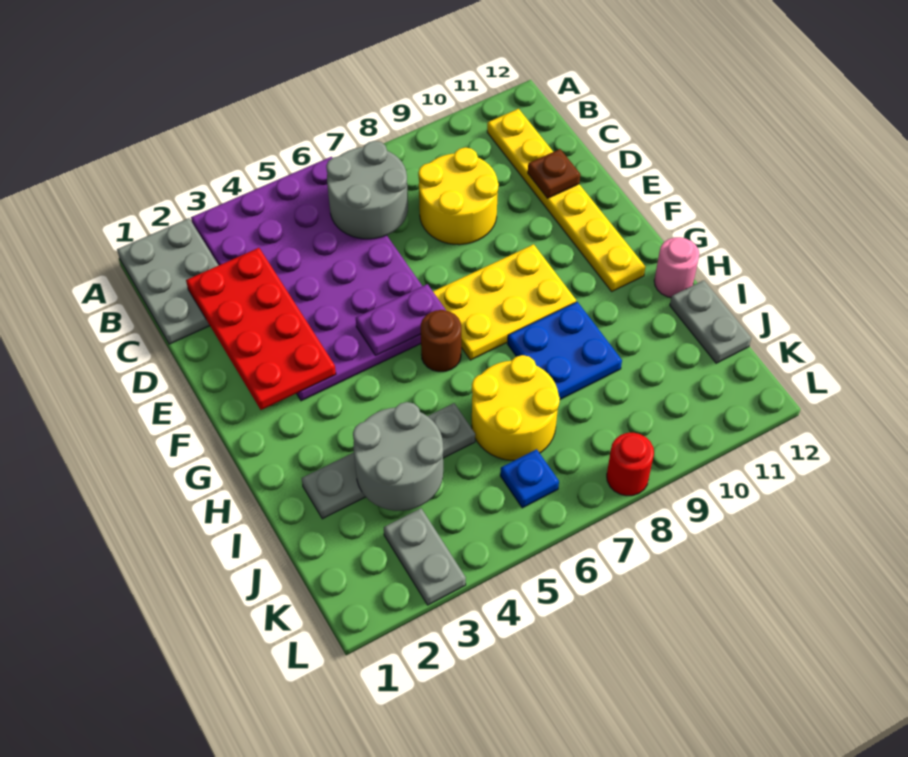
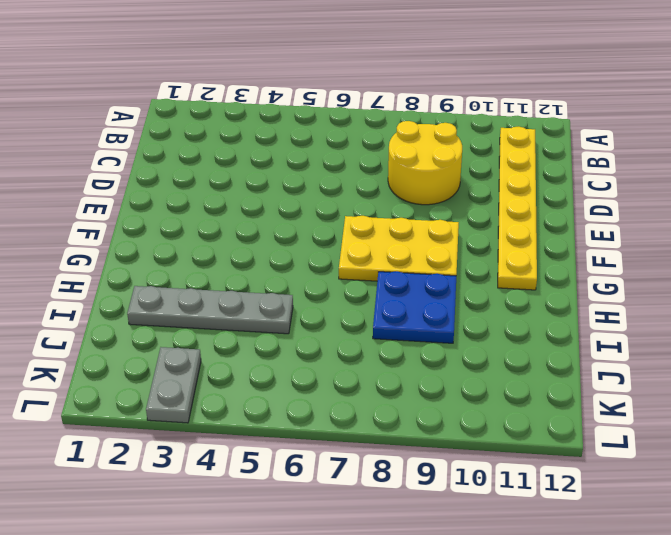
none -> grey plate A1:C2 level 1
none -> purple plate A3:F6 level 1
none -> brown round brick G6 level 1

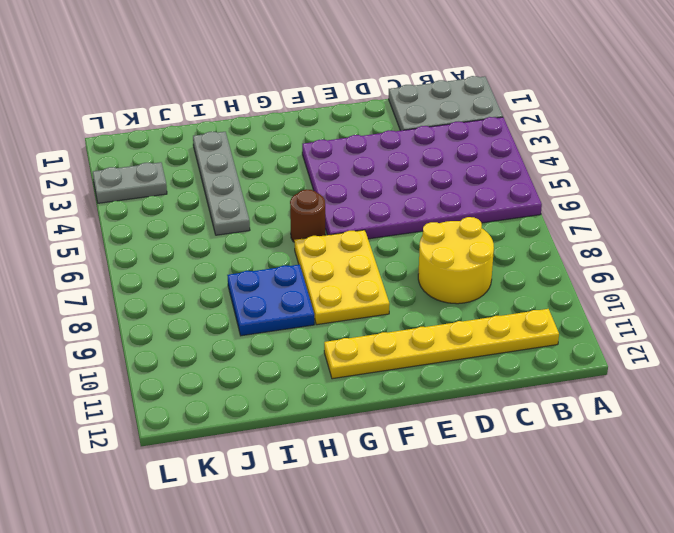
none -> pink round brick H12 level 1
none -> yellow round brick I6:J7 level 1
none -> grey plate I12:J12 level 1

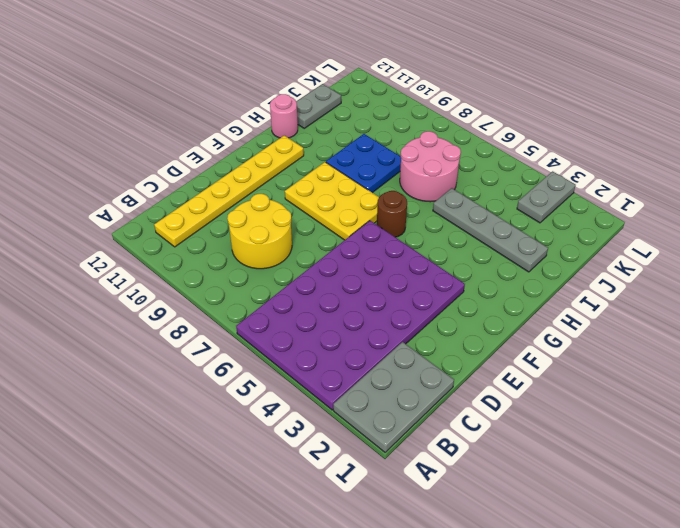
pink round brick I6:J7 level 1 -> yellow round brick I6:J7 level 1
none -> blue plate K6 level 1
none -> red round brick L8 level 1
none -> grey round brick B6:C7 level 2

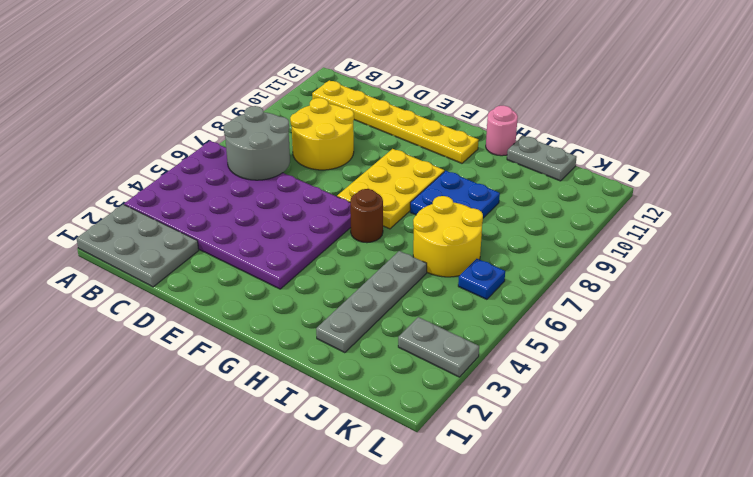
none -> red round brick L8 level 1
none -> red plate C2:F3 level 2
none -> brown plate D11 level 2

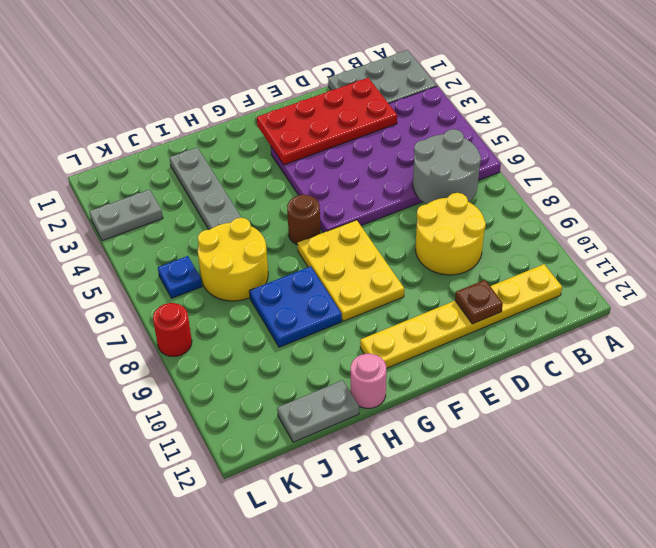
none -> purple plate F5:F6 level 2
none -> grey round brick I3:J4 level 2

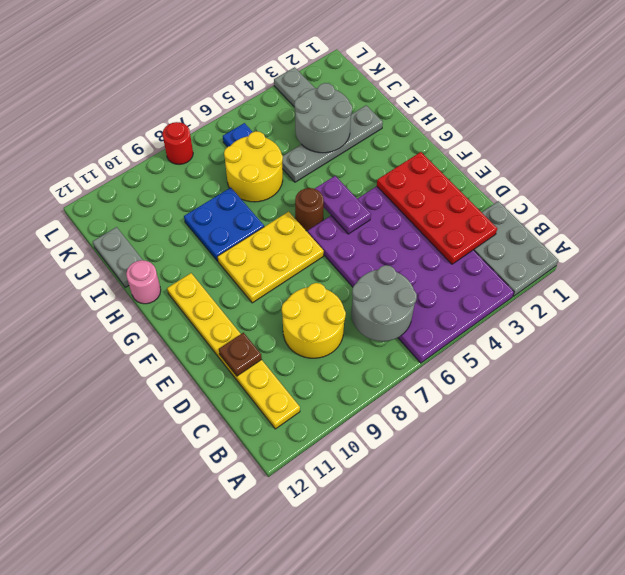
purple plate F5:G5 level 2 -> purple plate F5:F6 level 2

